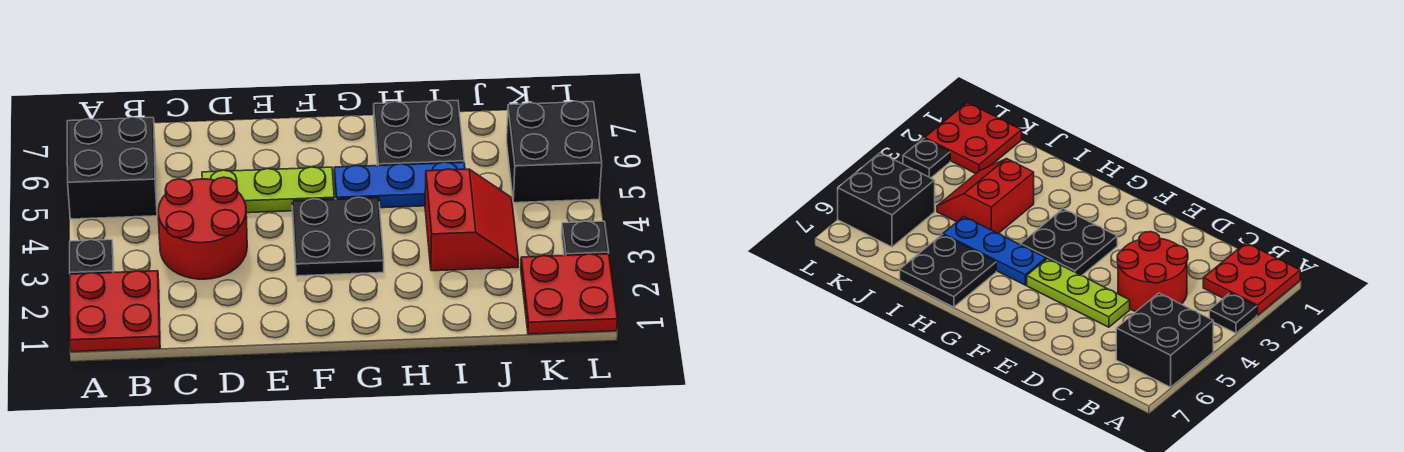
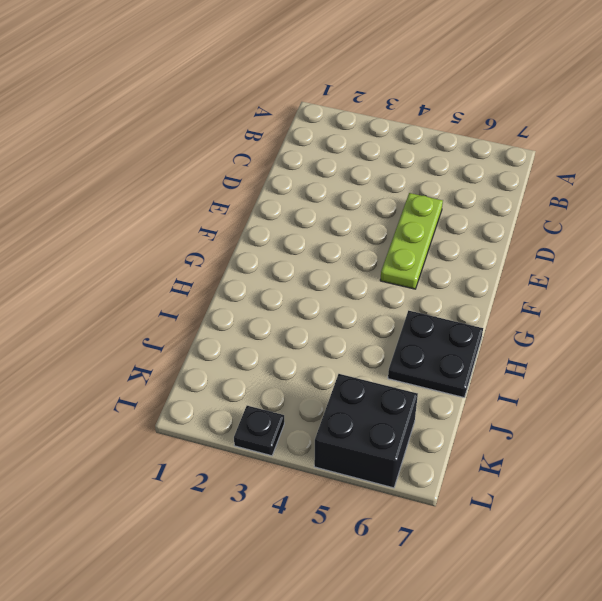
none -> red plate A1:B2 level 1
none -> black plate A3 level 1
none -> black brick A5:B6 level 1

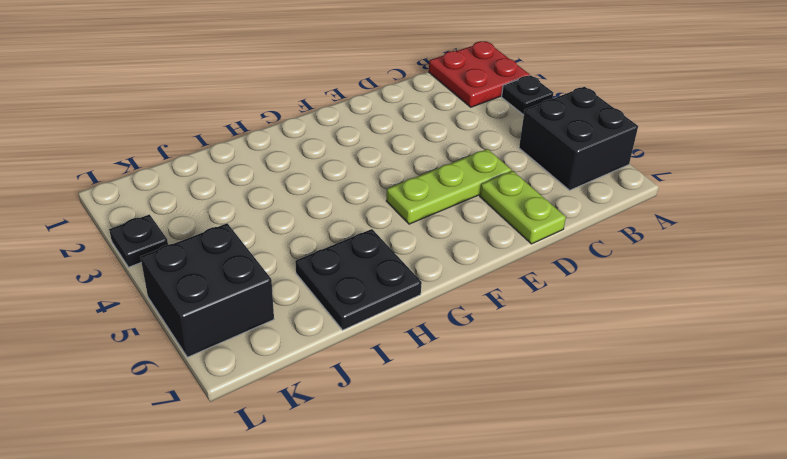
lime plate D6:D7 level 1 -> none
none -> red round brick C3:D4 level 1
none -> black plate F3:G4 level 1
none -> blue plate G5:I5 level 1

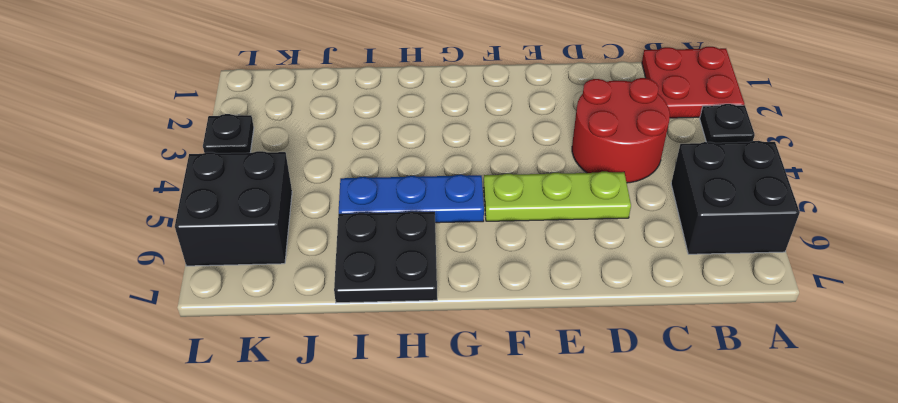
none -> black plate F3:G4 level 1
none -> red slope I3:J4 level 1 top I
none -> red plate K1:L2 level 1

